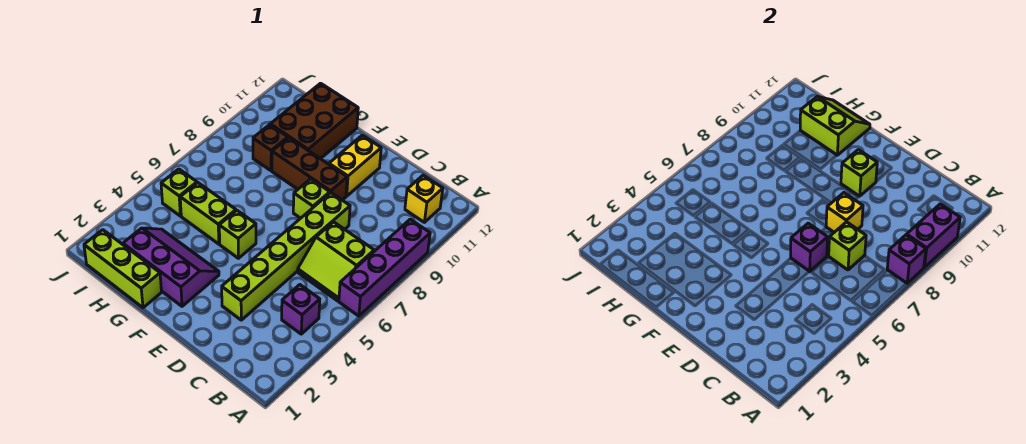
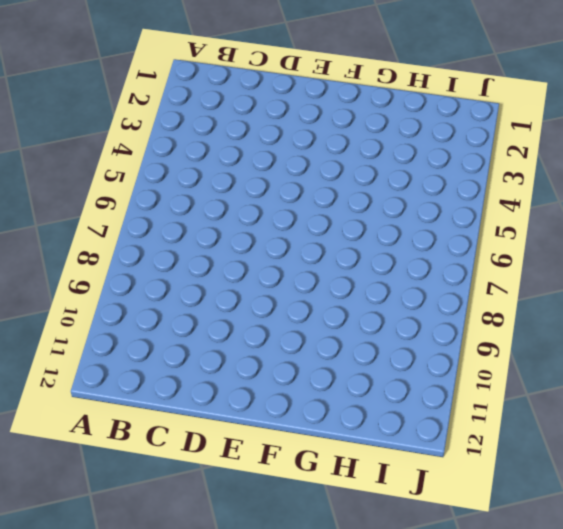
none -> purple brick A6:A9 level 1
none -> purple brick B4 level 1
none -> lime slope B6:C7 level 1 top 7

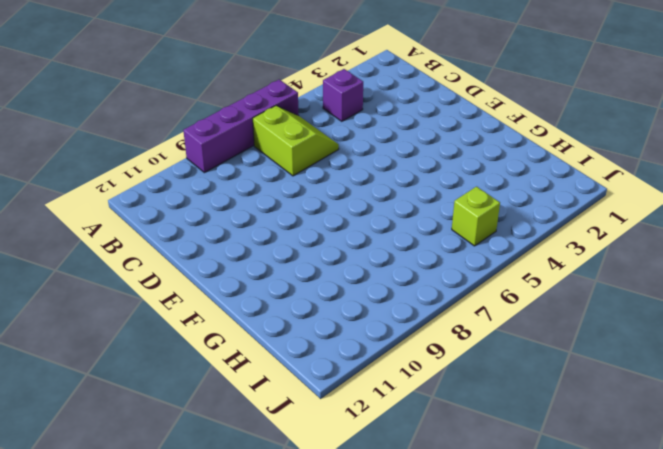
none -> yellow brick B11 level 1
none -> lime brick D3:D8 level 1
none -> lime brick E8 level 1

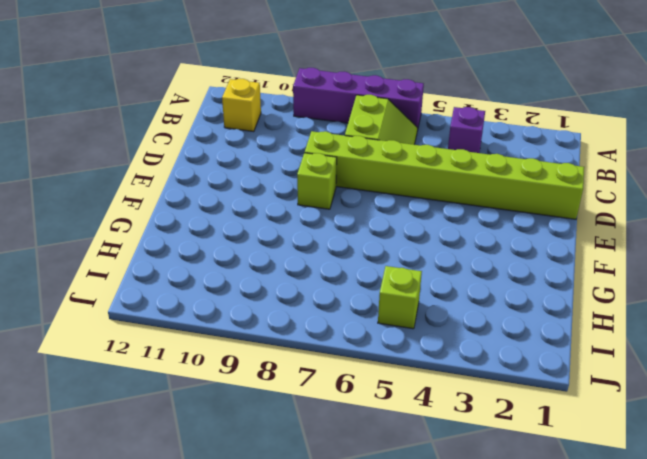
lime brick D1:D8 level 1 -> lime brick D3:D8 level 1
none -> brown brick E9:G9 level 1
none -> yellow brick E10:E11 level 1
none -> purple slope F2:H3 level 1 top 2

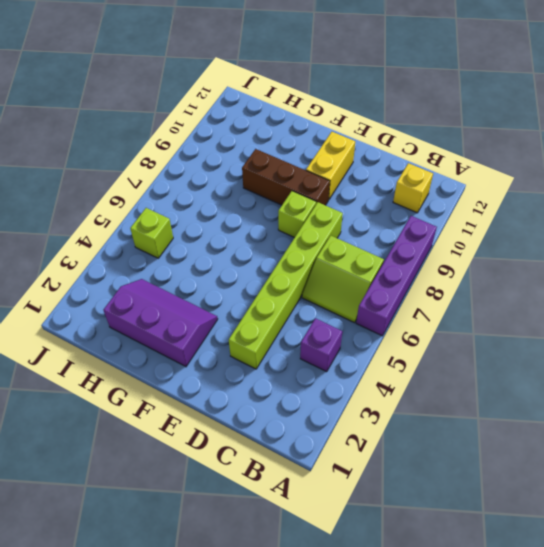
none -> lime brick F5 level 1
none -> lime brick G1:I1 level 1
none -> lime brick G5:H5 level 1

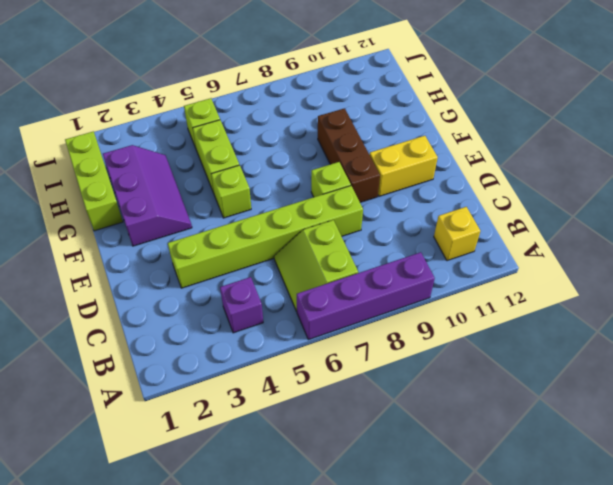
none -> brown brick G10:H12 level 1
none -> brown brick H9 level 1
none -> purple brick A8 level 2

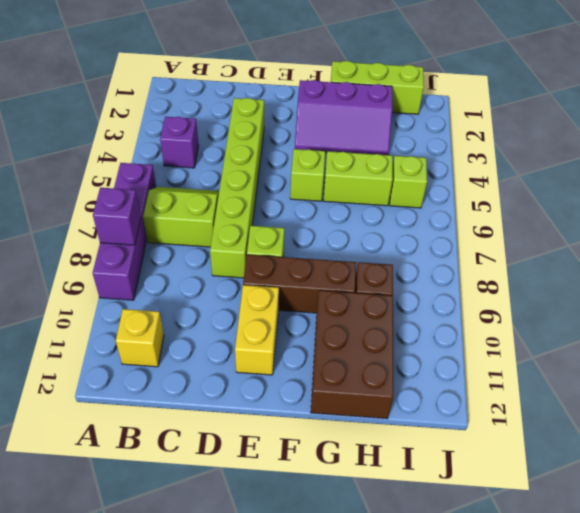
none -> purple brick A9:A10 level 2
none -> lime brick C7 level 2
none -> purple brick D6 level 2

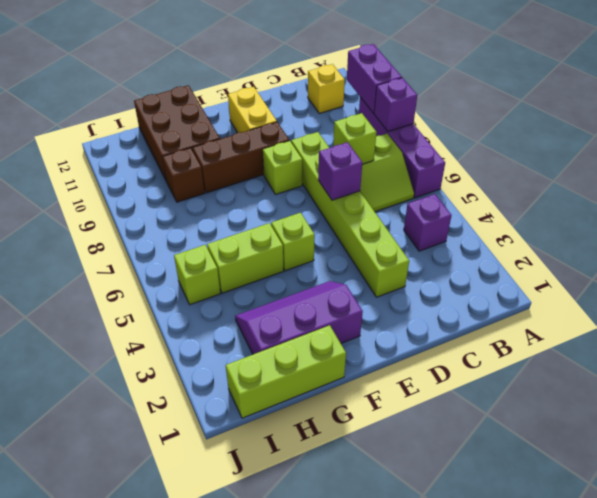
none -> yellow brick D8 level 2
none -> lime brick E10 level 2
none -> lime slope G11:H12 level 2 top 11

